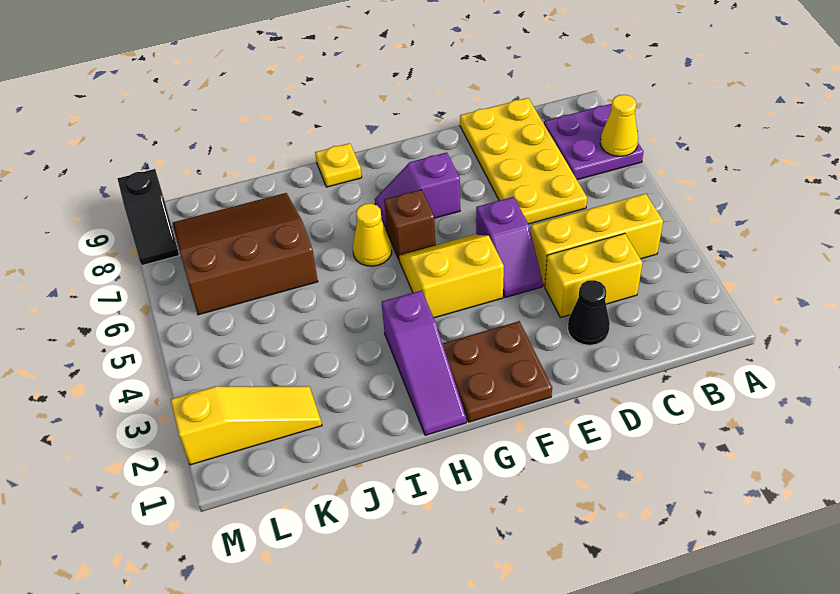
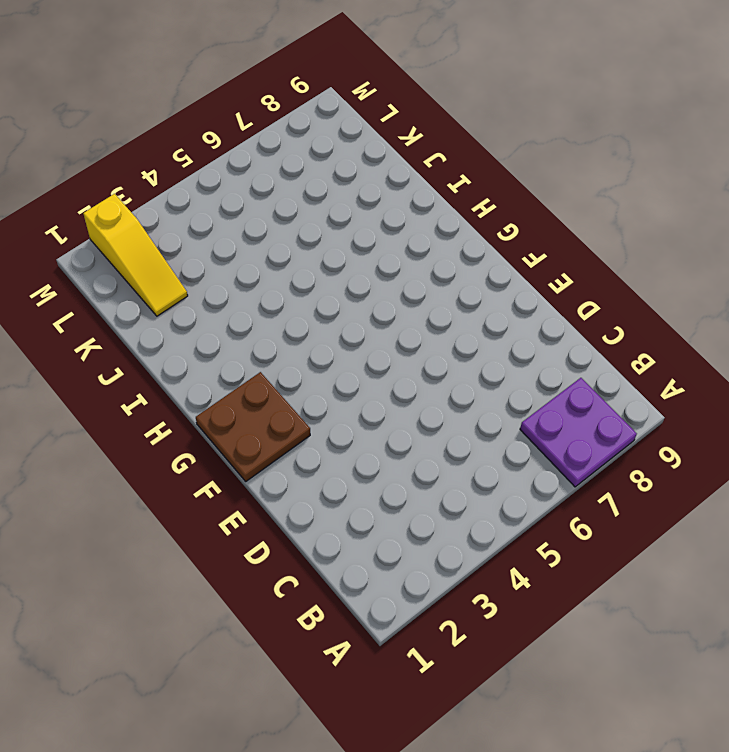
none -> yellow brick B4:D4 level 1
none -> yellow brick C3:D3 level 1
none -> yellow plate C6:D9 level 1

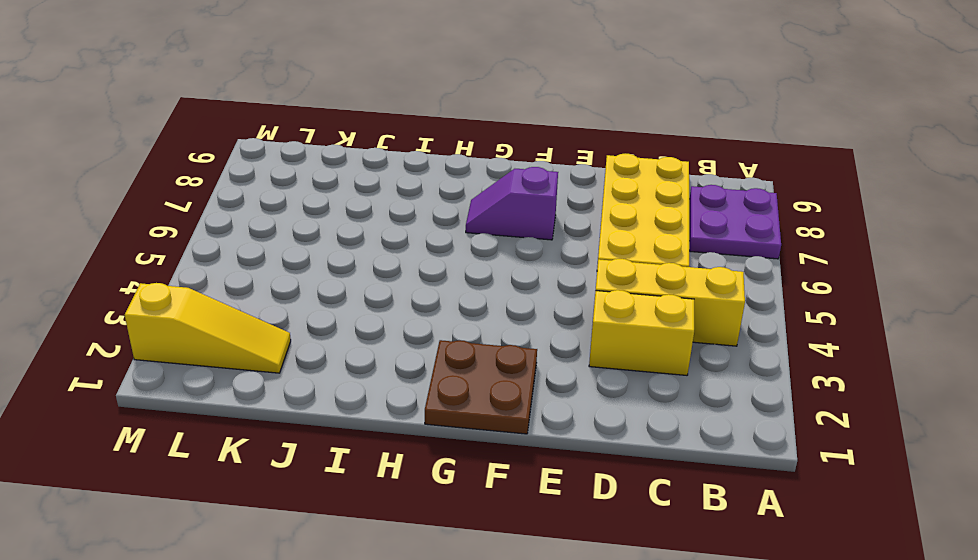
none -> black cone D2 level 1
none -> purple slope E4:E5 level 1 top 5
none -> yellow slope F4:G5 level 1 top 4

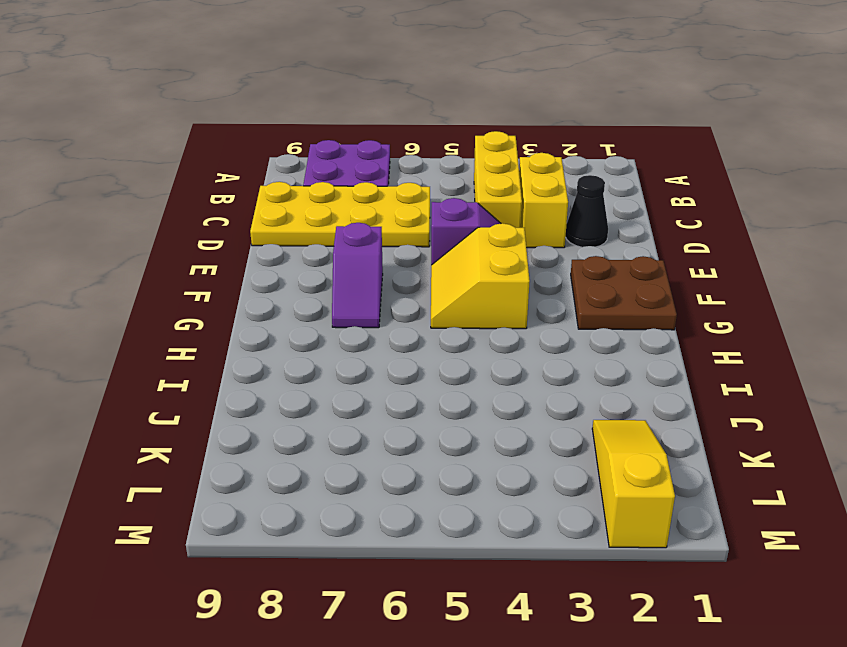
none -> brown brick G6 level 1
none -> purple slope H1:H3 level 1 top 3
none -> yellow cone H6 level 1

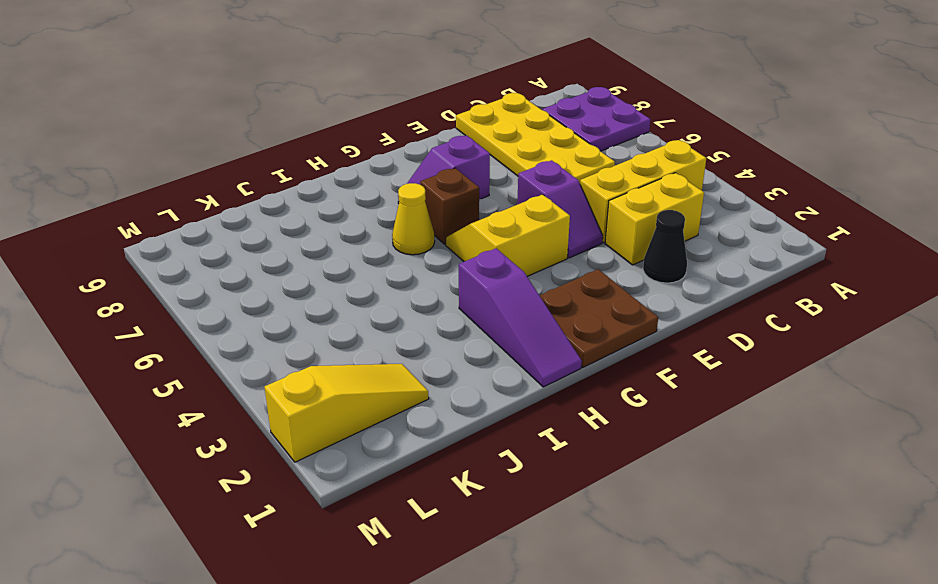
none -> yellow plate H9 level 1
none -> brown slope J6:L8 level 1 top 6
none -> black slope M8:M9 level 1 top 9

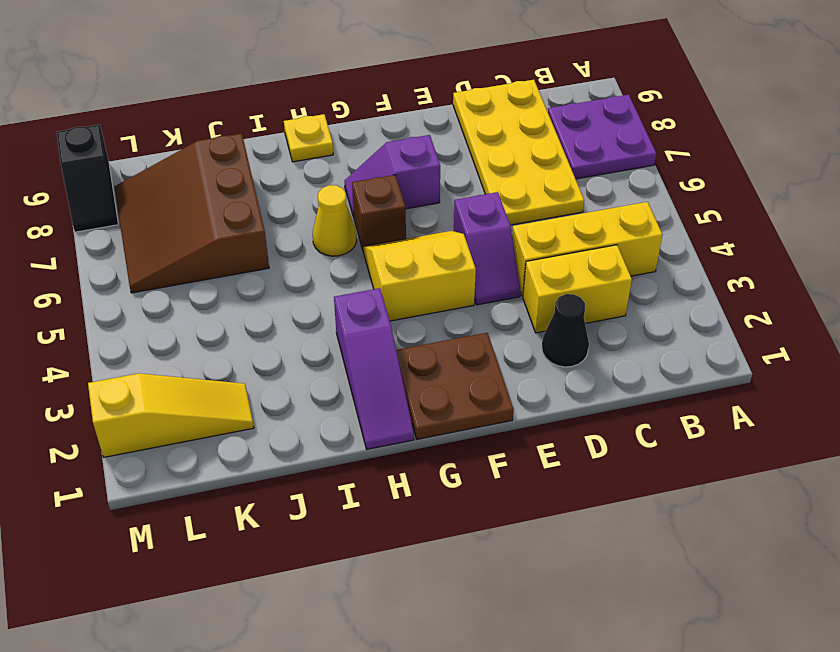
brown slope J6:L8 level 1 top J -> brown slope J6:L8 level 1 top 6
none -> yellow cone A7 level 2

